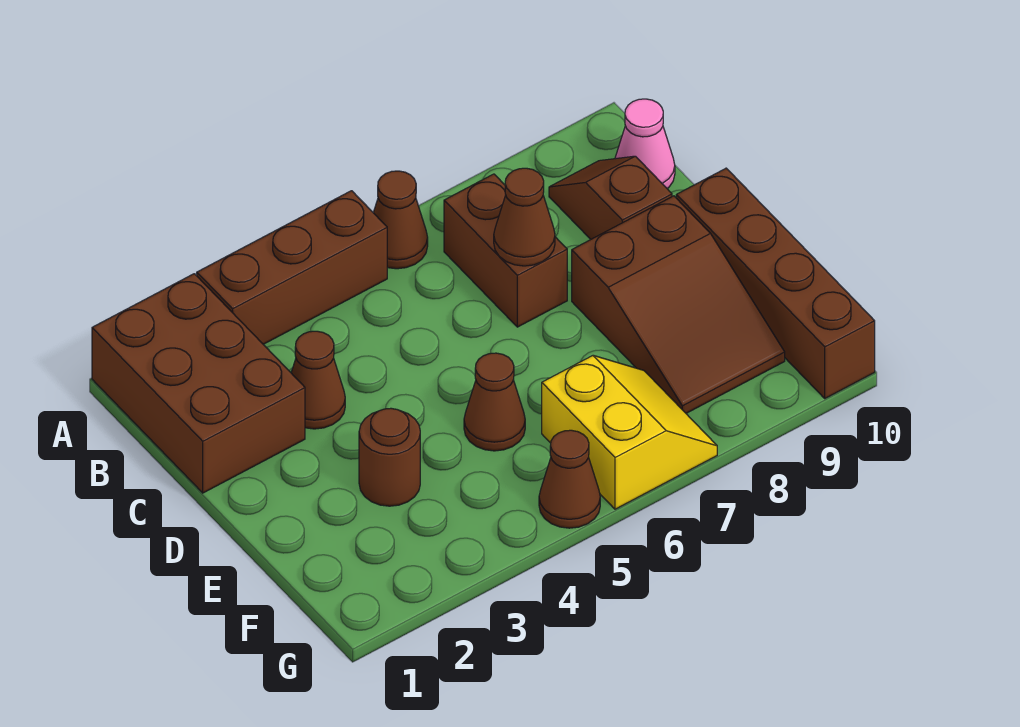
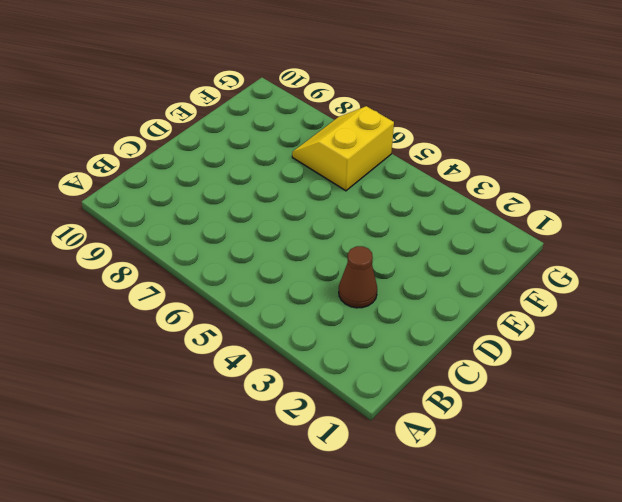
none -> brown brick A1:C2 level 1
none -> brown brick A3:A5 level 1
none -> brown cone A6 level 1

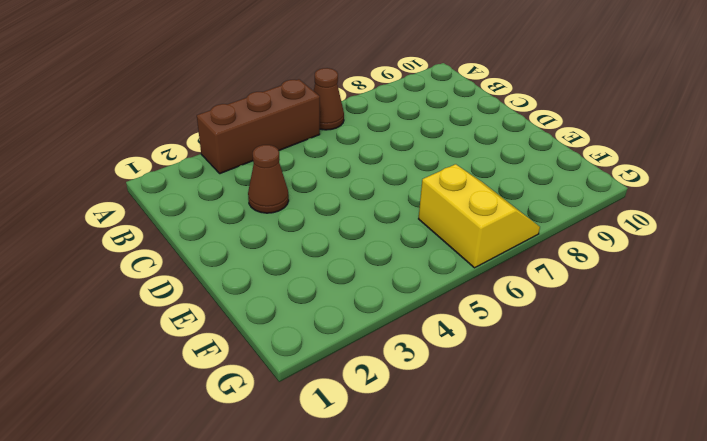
none -> brown brick A1:C2 level 1
none -> brown brick B7:C7 level 1
none -> brown slope B9:C9 level 1 top C

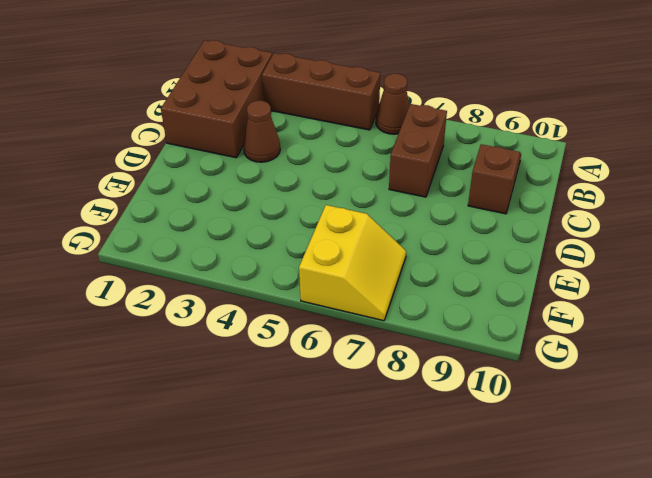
none -> pink cone B10 level 1
none -> brown slope D8:F9 level 1 top D
none -> brown brick D10:G10 level 1

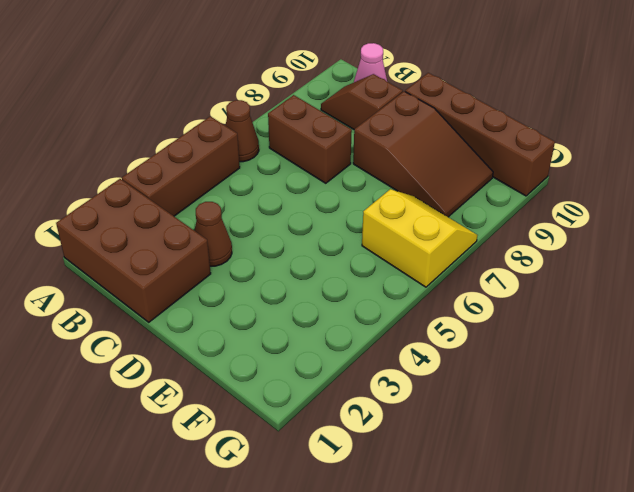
none -> brown round brick E3 level 1
none -> brown cone E5 level 1
none -> brown cone G5 level 1

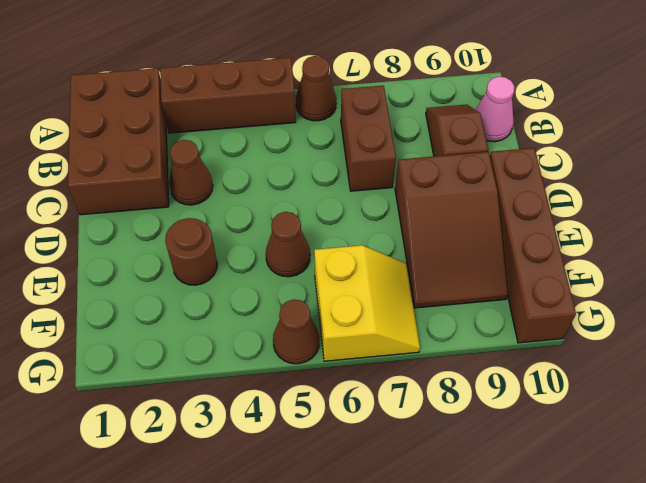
none -> brown cone C7 level 2

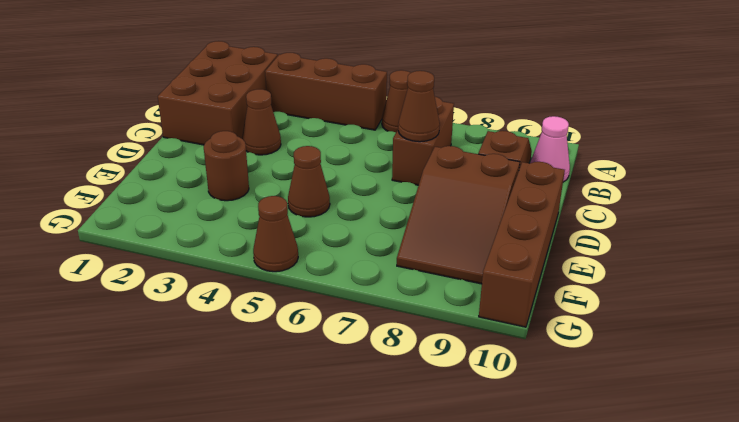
none -> yellow slope F6:G7 level 1 top 6

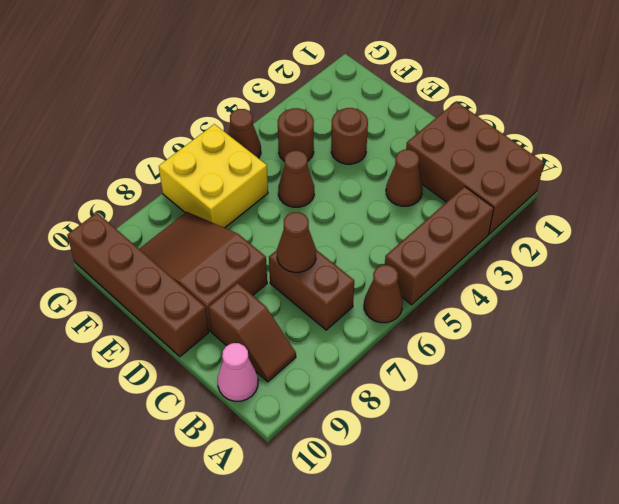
brown round brick F4 level 1 -> none
yellow brick F6:G7 level 1 -> yellow slope F6:G7 level 1 top 6

